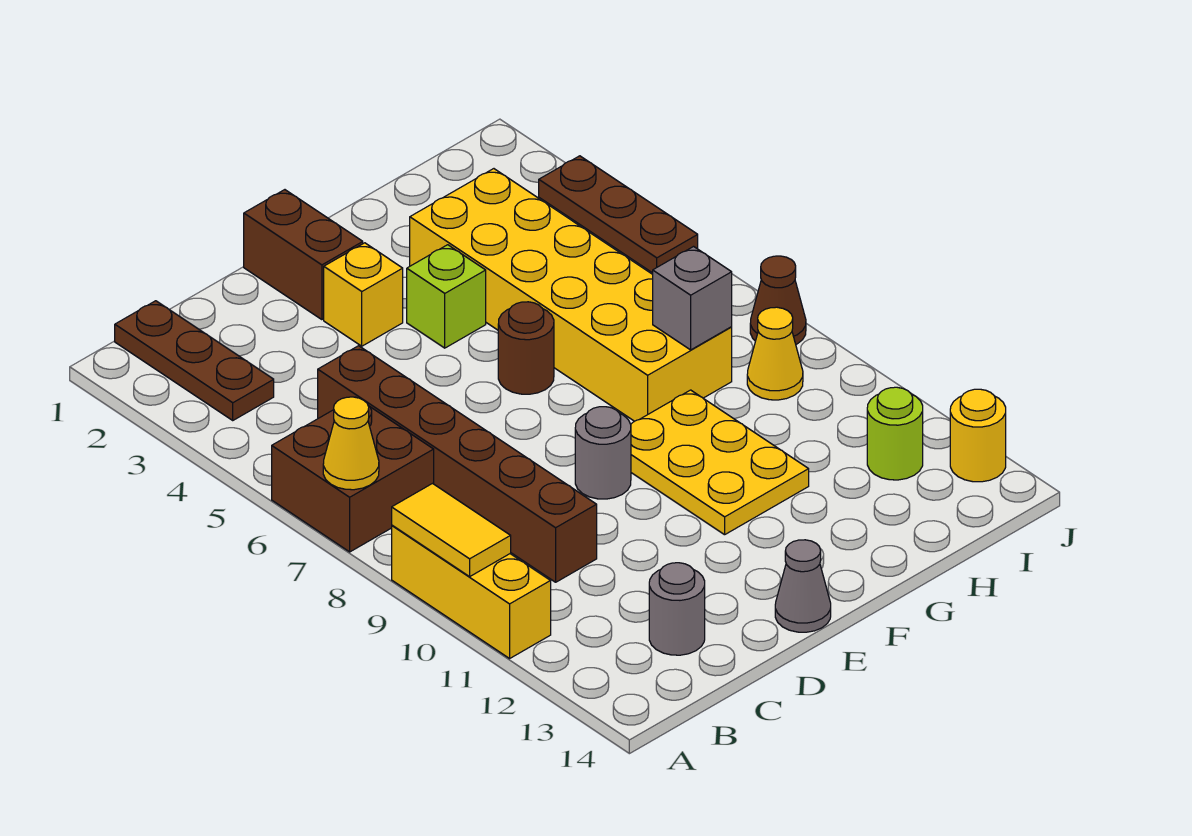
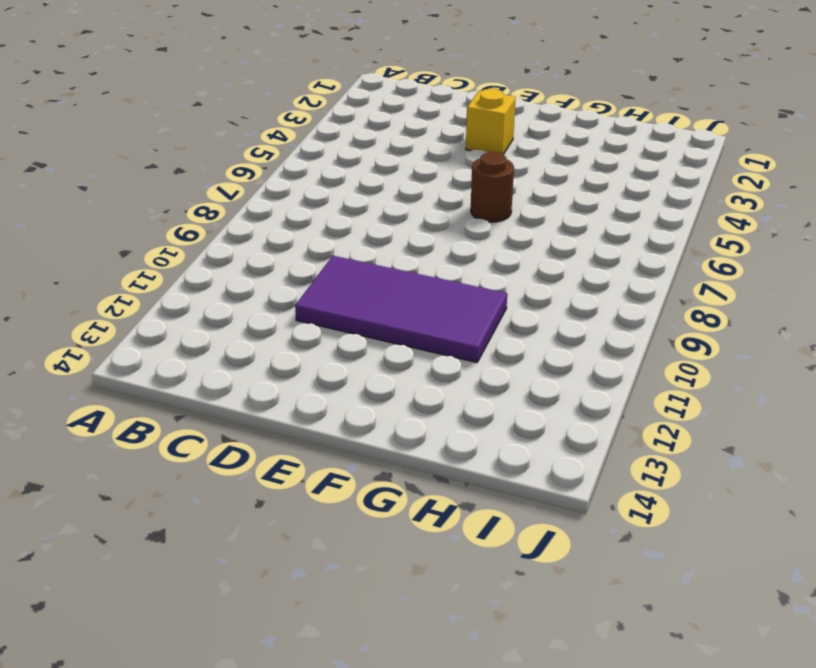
purple tile D10:G11 level 1 -> yellow plate F9:G11 level 1
none -> brown brick A6:B7 level 1
none -> yellow brick A9:A11 level 1
none -> brown plate B1:B3 level 1

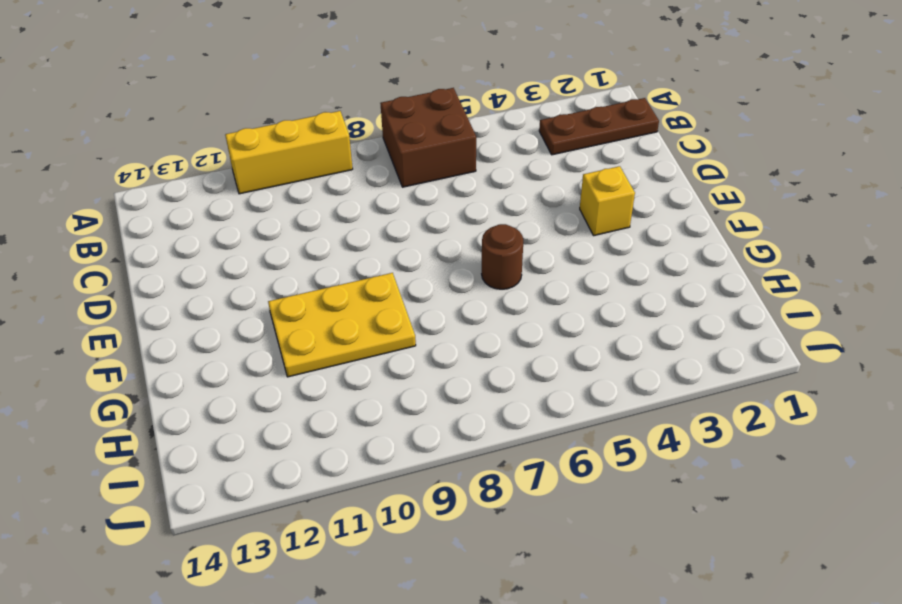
none -> brown brick C5:C10 level 1
none -> grey round brick C13 level 1
none -> brown brick E1:E2 level 1

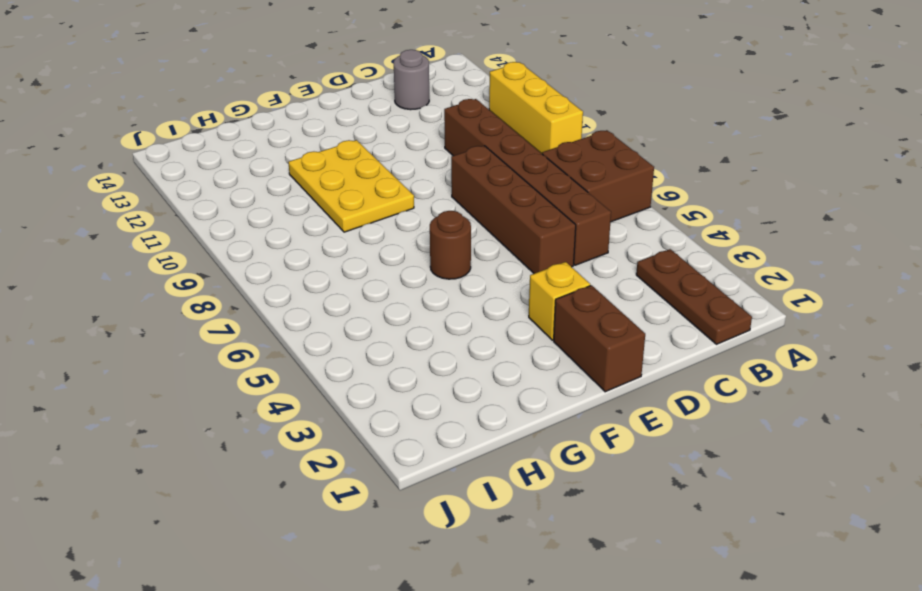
brown brick D5:D8 level 1 -> none
none -> grey round brick E9 level 1
none -> grey cone E14 level 1
none -> lime brick F4 level 1

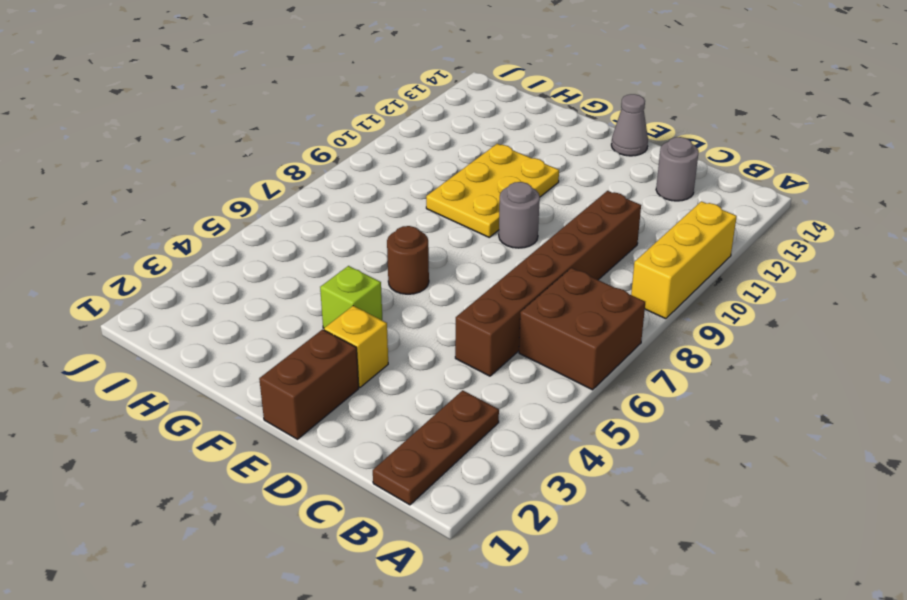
none -> yellow brick G3:H8 level 1
none -> yellow cone I9 level 1
none -> lime round brick I12 level 1

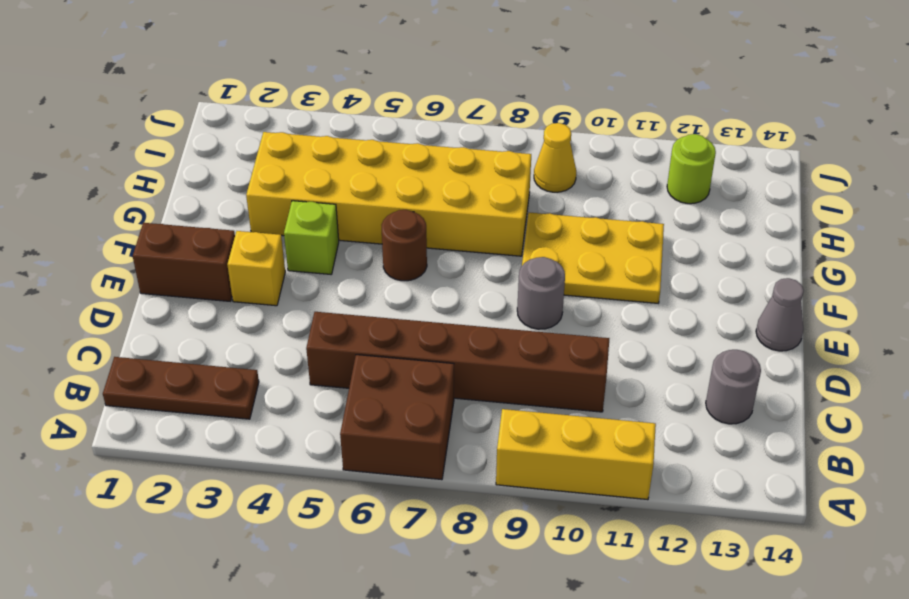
none -> brown plate J3:J5 level 1
none -> brown cone J8 level 1
none -> yellow round brick J13 level 1

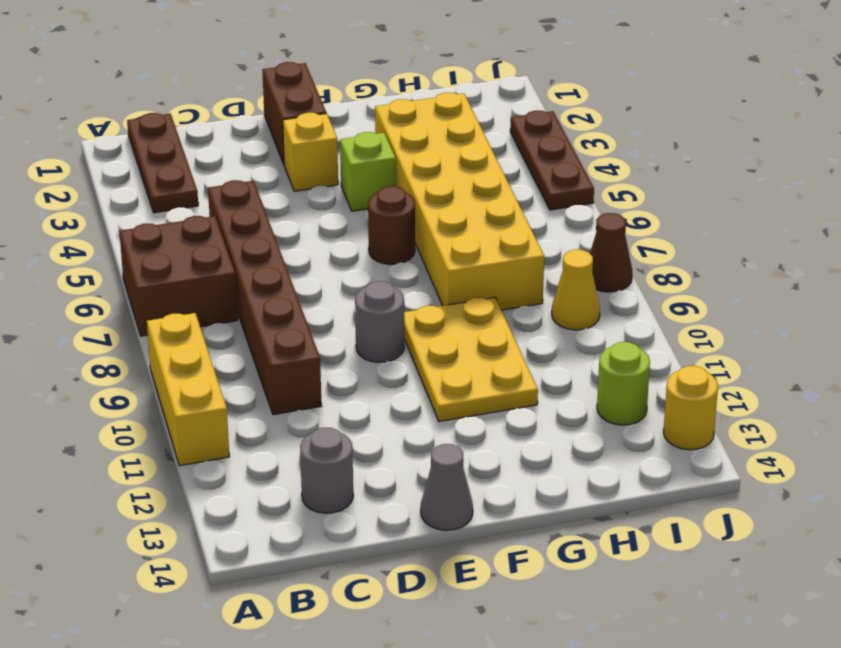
none -> yellow cone A7 level 2
none -> yellow tile A9:A10 level 2
none -> grey brick H8 level 2

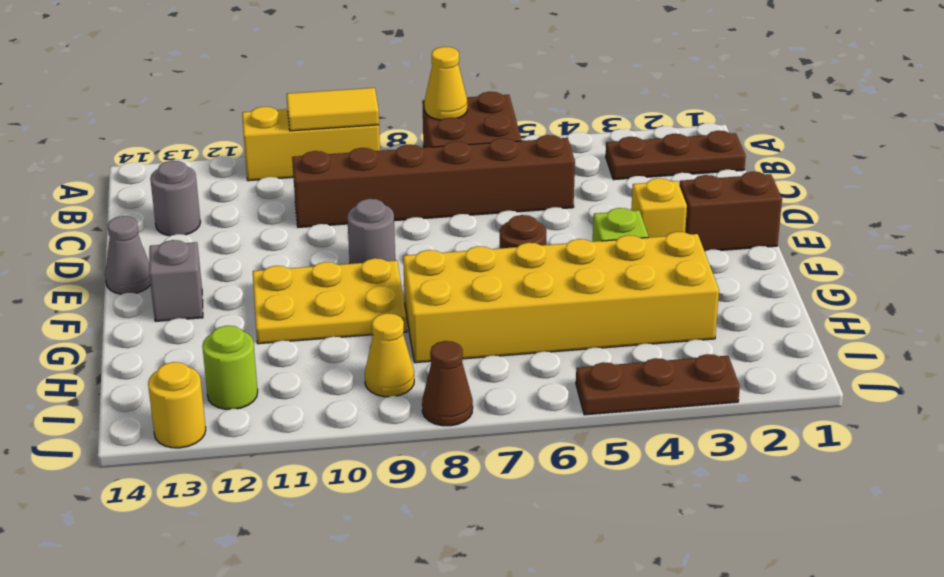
grey brick F13 level 1 -> grey brick H8 level 2

